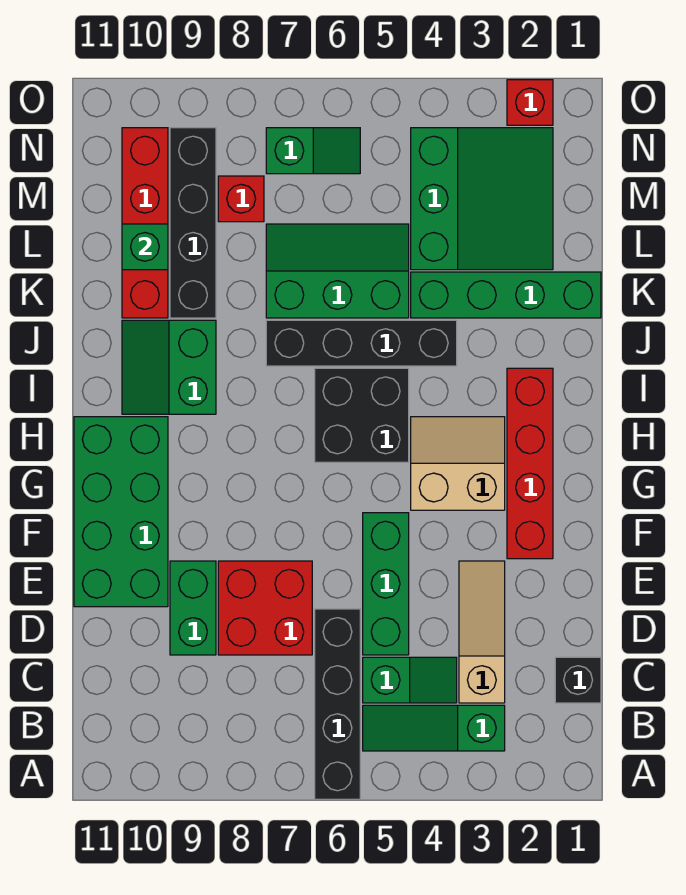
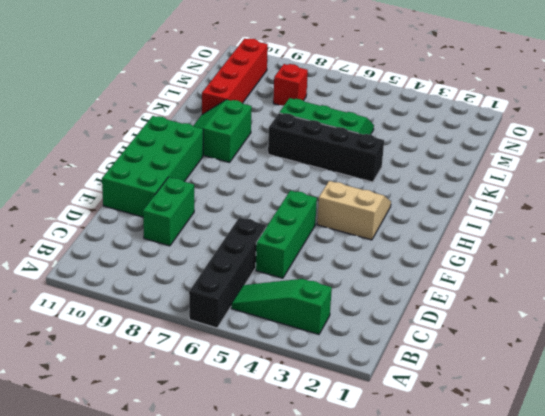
none -> black brick C1 level 1
none -> tan slope C3:E3 level 1 top C
none -> green slope C4:C5 level 1 top 5

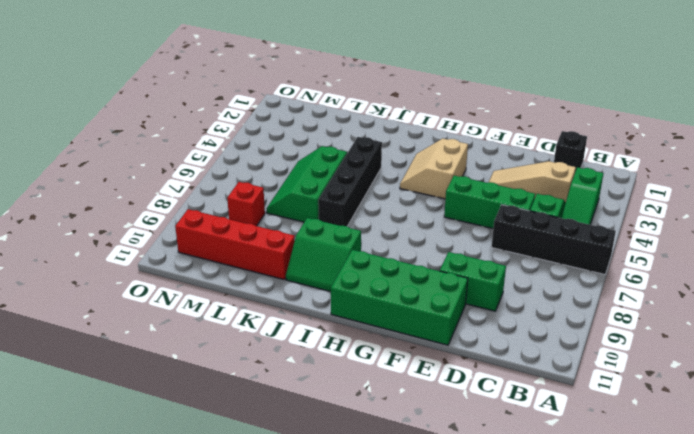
none -> red brick D7:E8 level 1
none -> red brick F2:I2 level 1
none -> black brick H5:I6 level 1

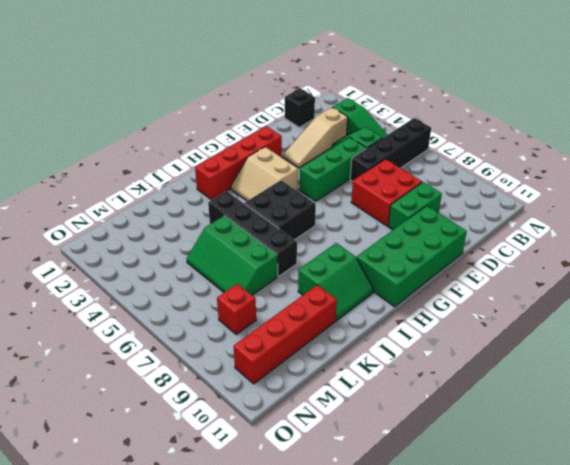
none -> green brick K1:K4 level 1
none -> black brick K9:N9 level 1
none -> green slope L2:N4 level 1 top 4

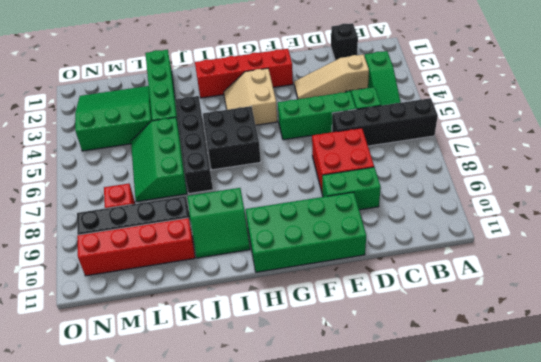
none -> green slope N6:N7 level 1 top 7
none -> red brick O2 level 1
none -> green brick L10 level 2

